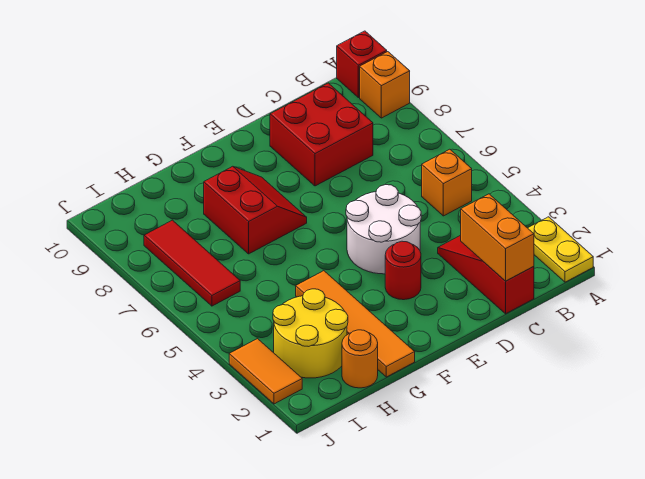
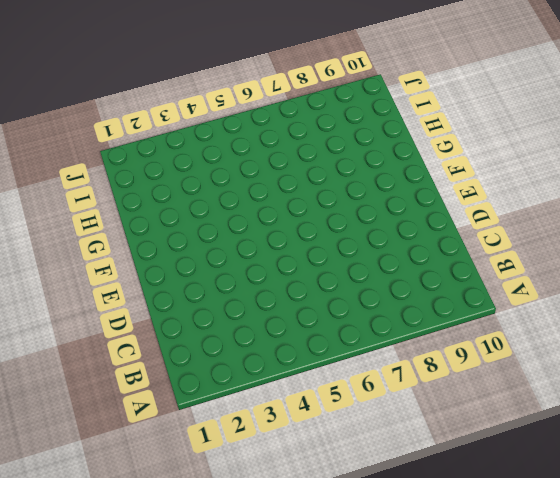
none -> yellow plate A1:A2 level 1
none -> orange brick A9 level 1
none -> red brick A10 level 1

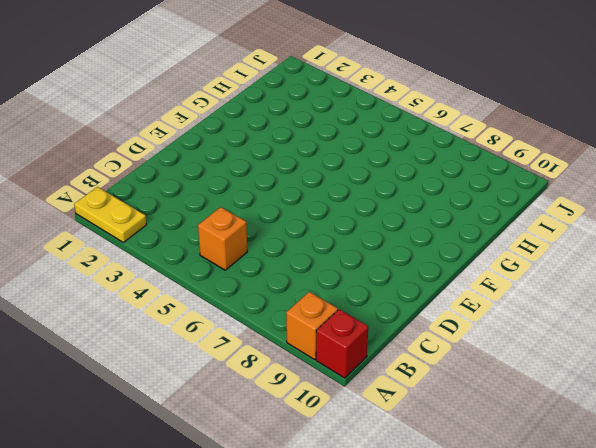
none -> red slope C1:C3 level 1 top 1
none -> red brick C8:D9 level 1
none -> white round brick D4:E5 level 1

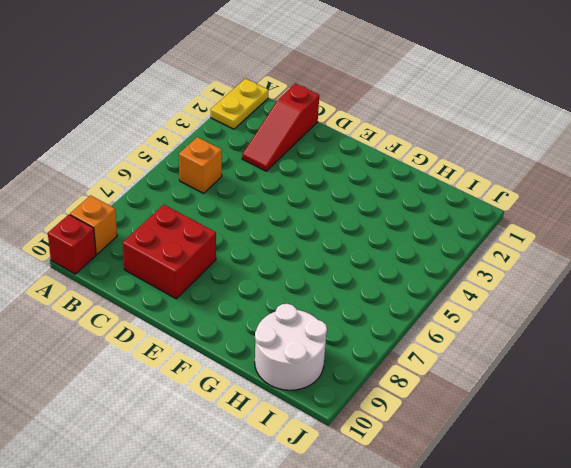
white round brick H9:I10 level 1 -> white round brick D4:E5 level 1
none -> red round brick E3 level 1
none -> red slope F7:G8 level 1 top G
none -> orange tile G1:G4 level 1

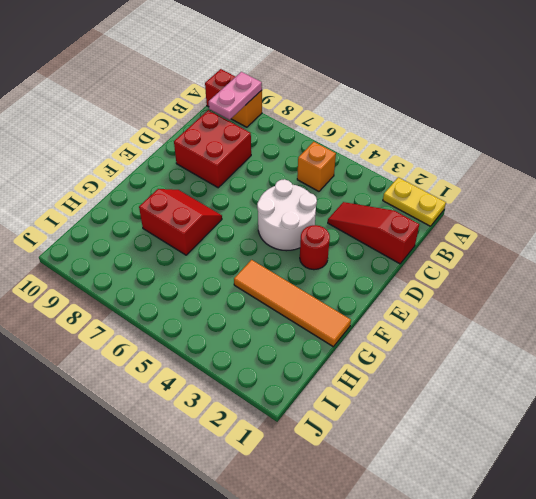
pink plate A9:B9 level 2 -> none
none -> orange round brick H1 level 1
none -> yellow round brick H2:I3 level 1
none -> red tile I6:I8 level 1

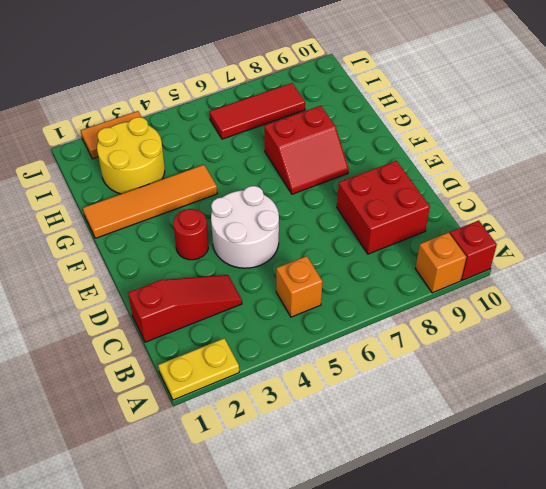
none -> orange round brick H1 level 1
none -> orange brick C1:C2 level 2

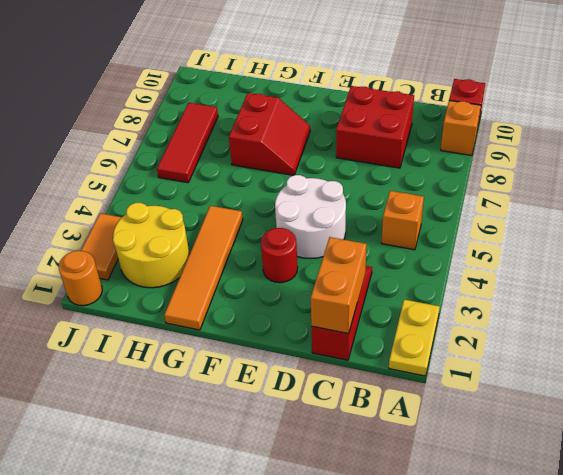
orange round brick J1 level 1 -> orange round brick H1 level 1

